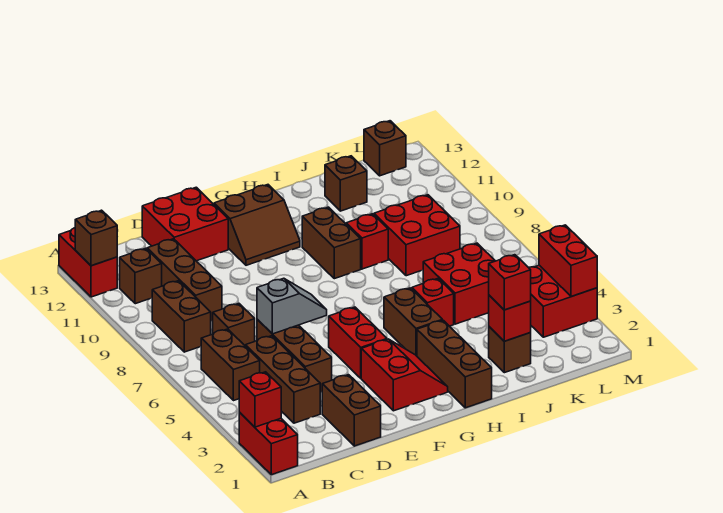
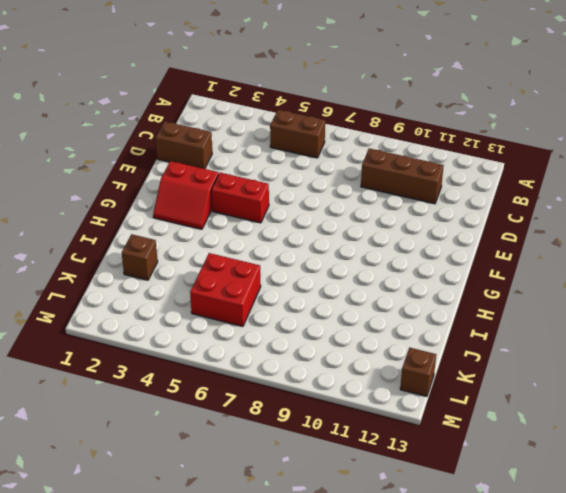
none -> red brick A1:A2 level 1
none -> red brick A12:A13 level 1
none -> brown brick B8:B9 level 1
none -> brown brick B11 level 1

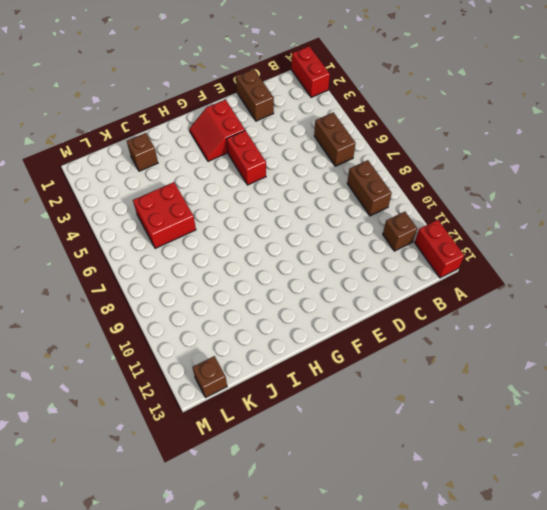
none -> brown brick C3:C5 level 1
none -> brown brick C7 level 1
none -> brown brick C9:C11 level 1
none -> brown brick D4:D6 level 1

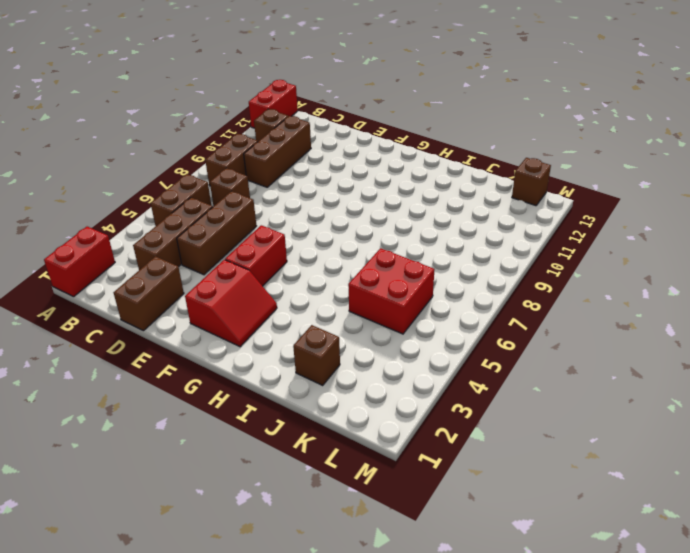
none -> red brick D12:E13 level 1
none -> brown slope F11:G12 level 1 top 12
none -> brown brick H1:H3 level 1
none -> brown brick H4:H5 level 1

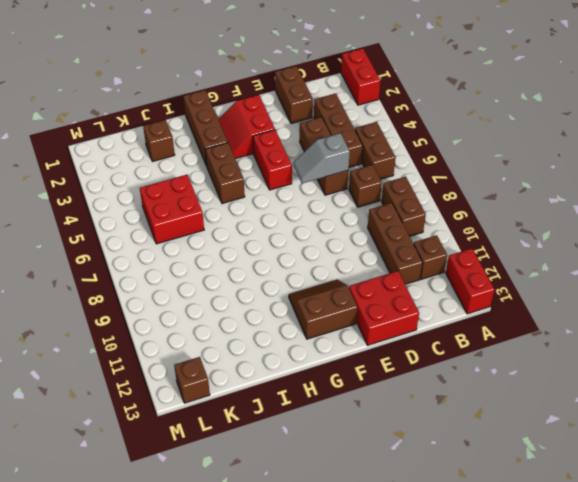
none -> brown brick H9:H10 level 1
none -> red brick I5 level 1
none -> red brick I9 level 1
none -> red brick J8:K9 level 1

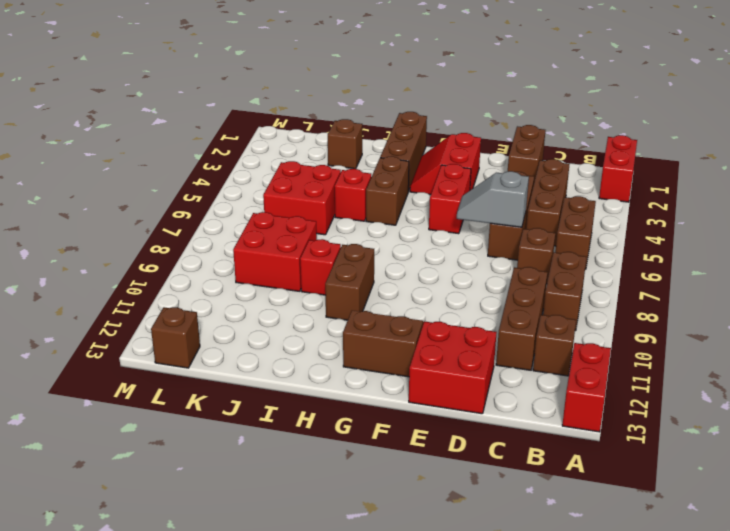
none -> brown brick J12 level 1
none -> red brick L3:M4 level 1
none -> red brick A2 level 2
none -> brown brick A12 level 2

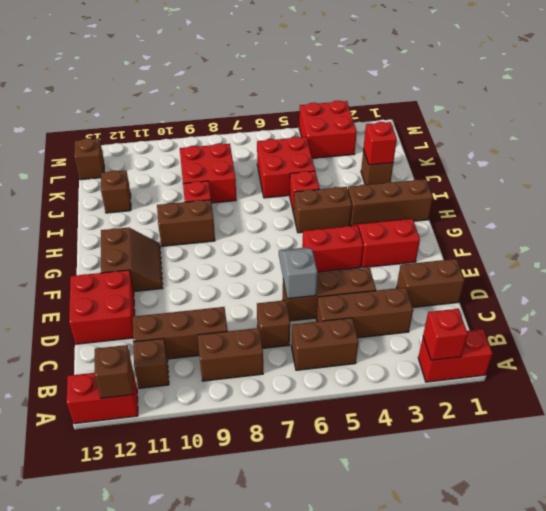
none -> red brick M3:M4 level 2
none -> red brick J2 level 3

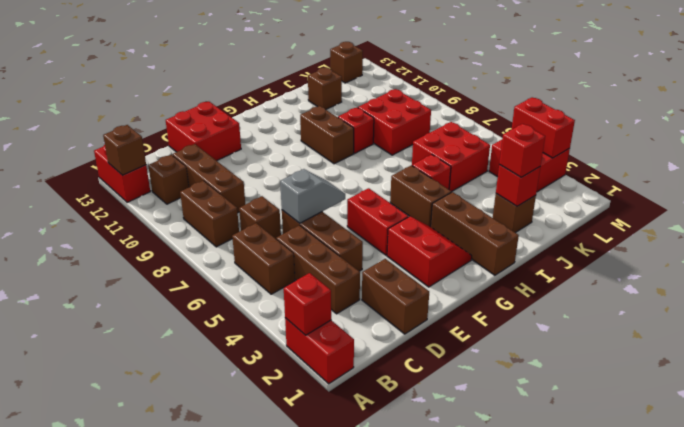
none -> brown slope F11:G12 level 1 top 12

